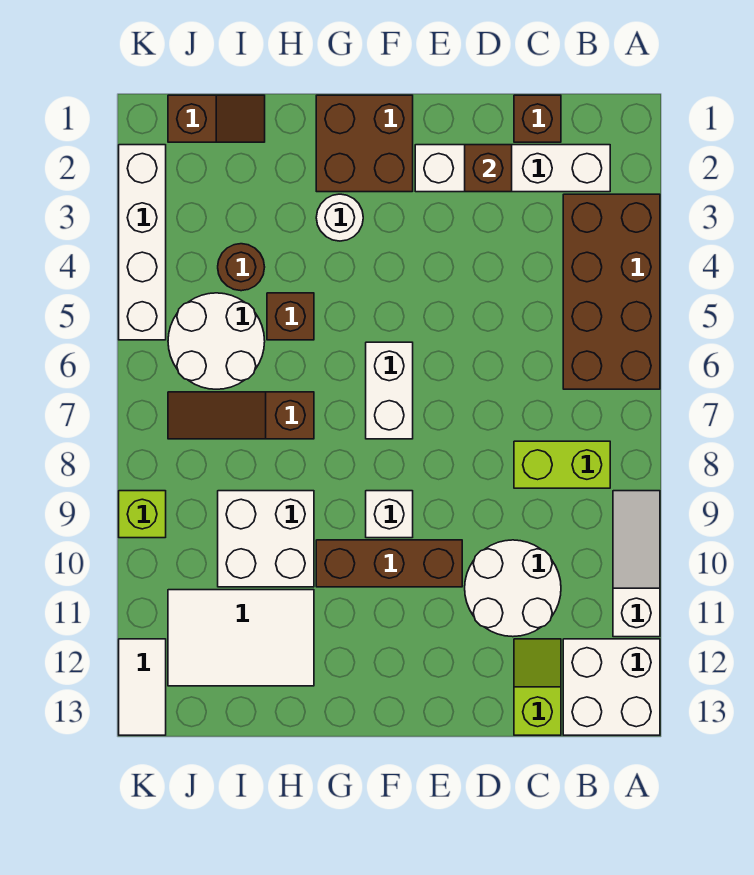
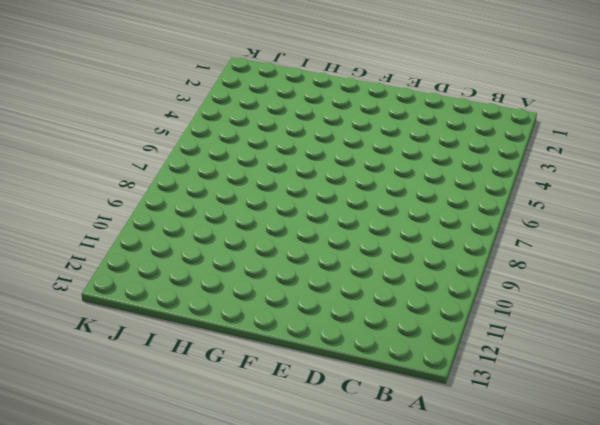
none -> brown brick A3:B6 level 1
none -> white slope A9:A11 level 1 top 11
none -> white brick A12:B13 level 1

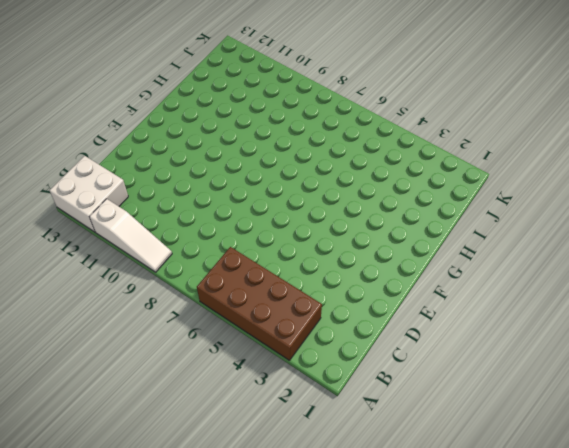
none -> white brick B2:E2 level 1
none -> lime brick B8:C8 level 1
none -> brown brick C1 level 1

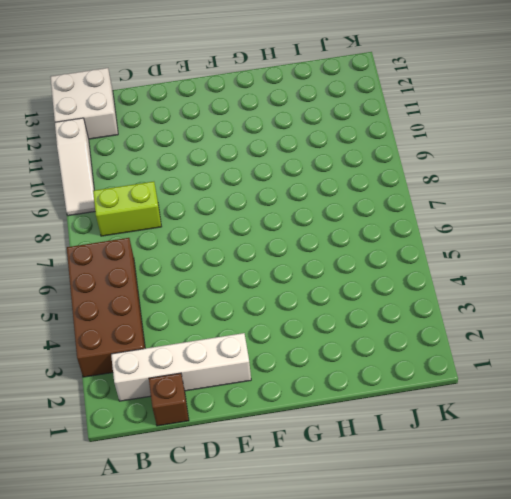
none -> white round brick C10:D11 level 1
none -> lime slope C12:C13 level 1 top 13
none -> brown brick E10:G10 level 1

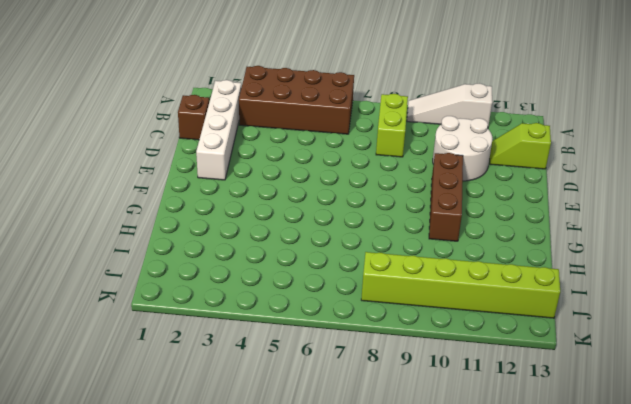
lime brick J8:J13 level 1 -> white tile H11:J12 level 1
none -> white brick A12:B13 level 1
none -> brown brick F1:G2 level 1
none -> white brick F6:F7 level 1

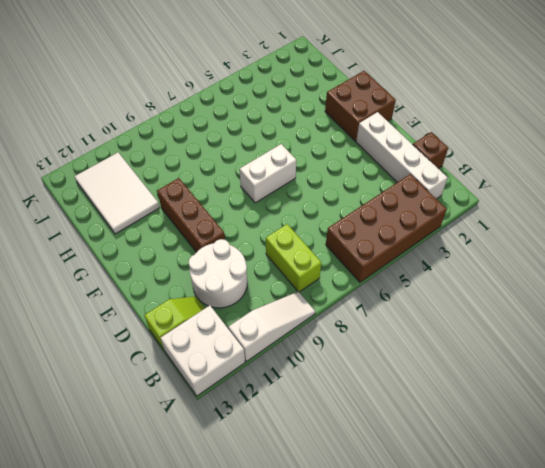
none -> white brick F9 level 1
none -> white round brick G3 level 1
none -> brown brick H5 level 1

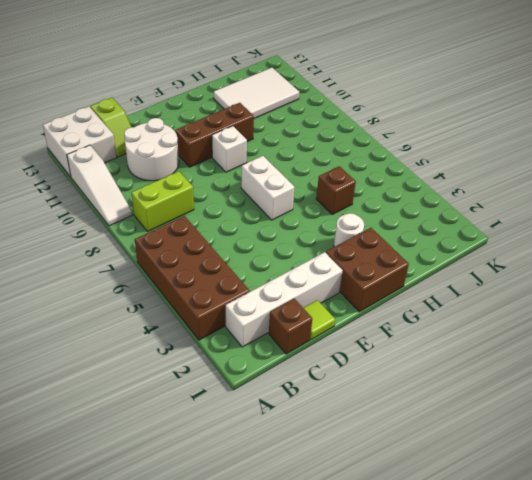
lime tile D1 level 1 -> none
none -> brown slope H7:J7 level 1 top H
none -> white brick H9:I10 level 1
none -> brown slope I1:J1 level 1 top J

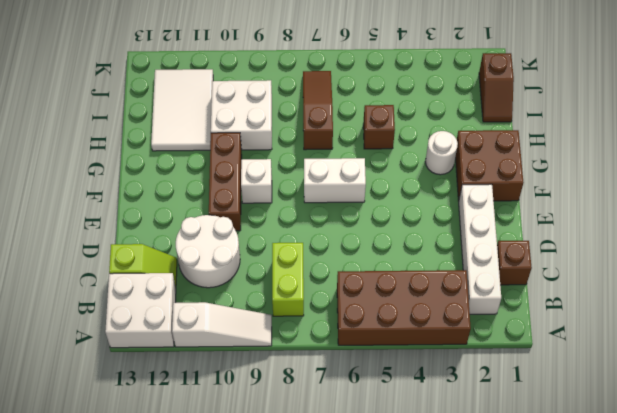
none -> brown round brick I4 level 1
none -> white round brick I5:J6 level 1
none -> white brick K2:K5 level 1

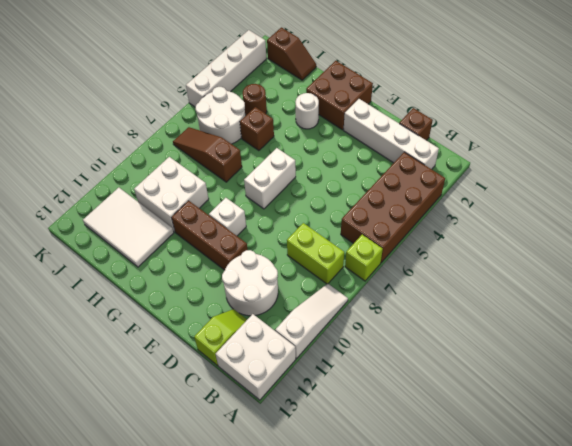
lime brick A7 level 1 -> lime brick K9 level 1
none -> white tile K12:K13 level 1
none -> brown brick D2 level 2

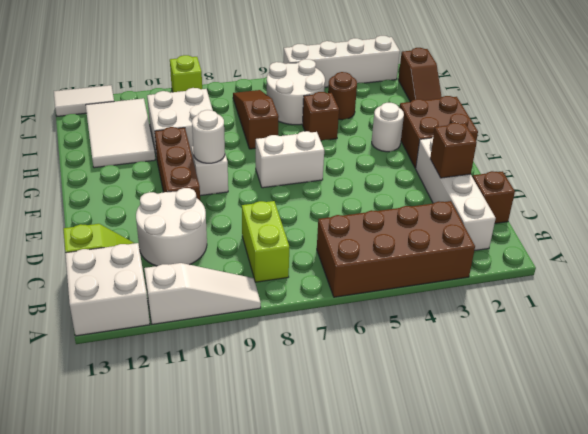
white round brick F9 level 2 -> none

